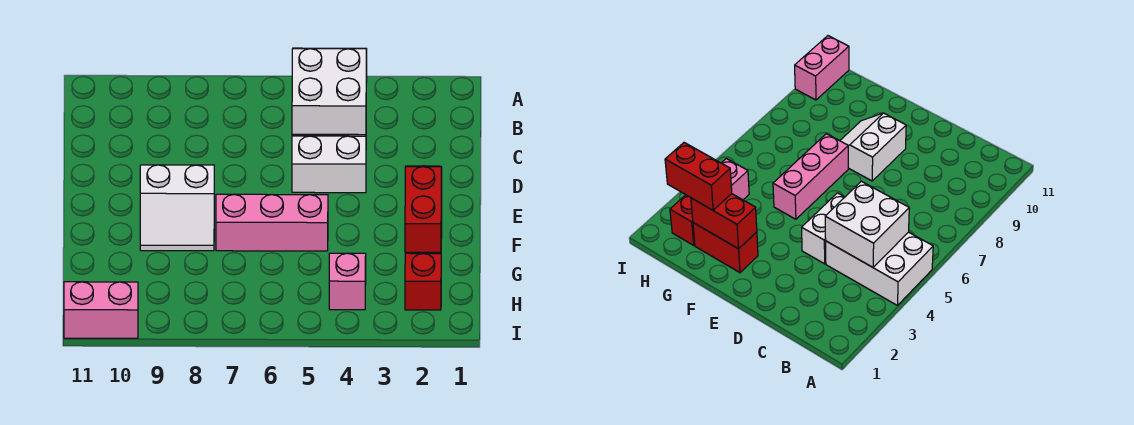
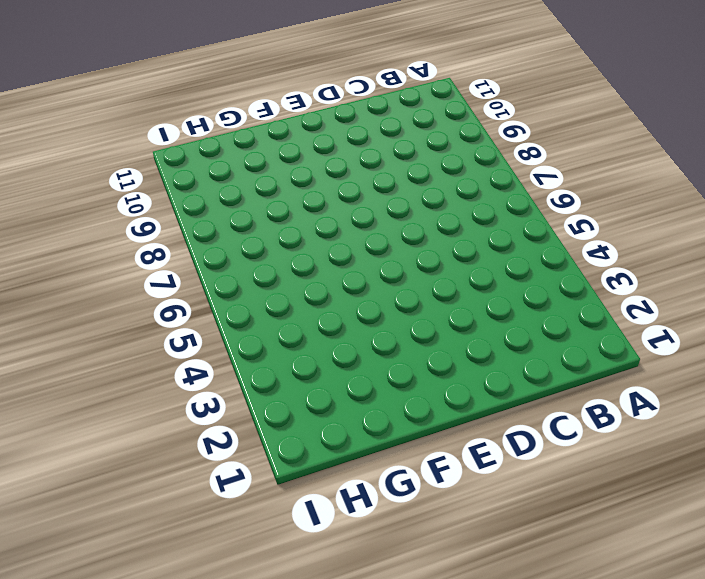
none -> white brick A4:C5 level 1
none -> white brick D4:D5 level 1

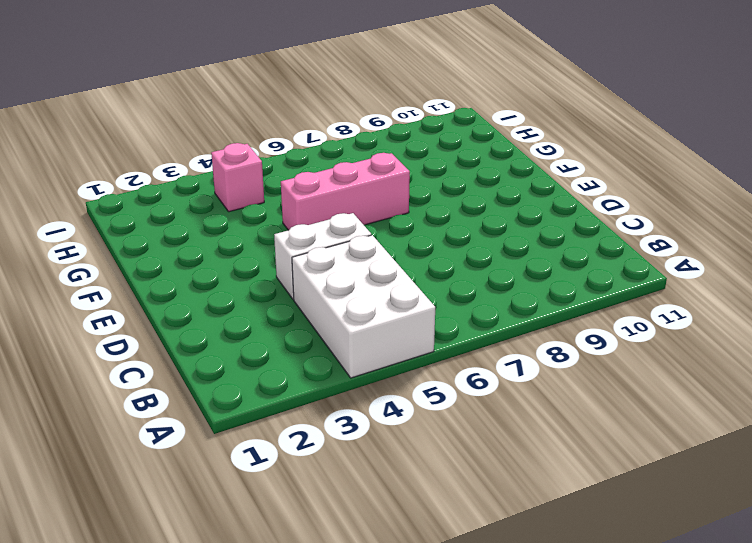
none -> white slope E8:F9 level 1 top E
none -> red brick F2:G2 level 1

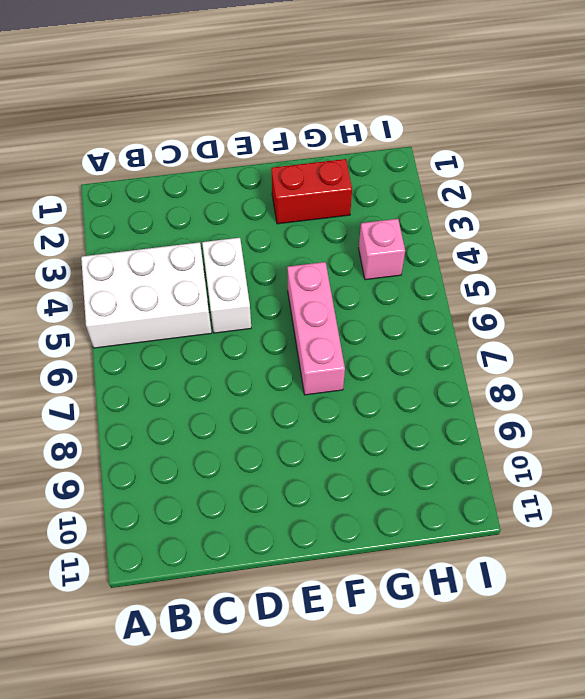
none -> white slope E8:F9 level 1 top E
none -> red brick H2 level 1

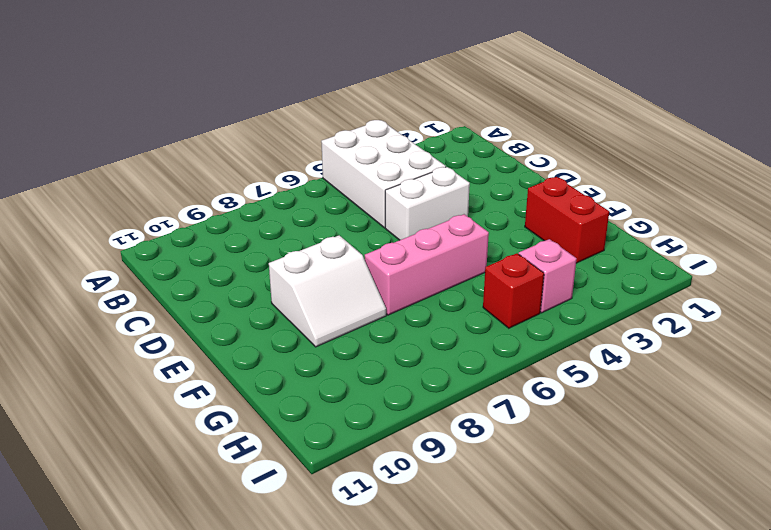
red brick H5 level 1 -> red brick H2 level 1
none -> pink brick I10:I11 level 1
none -> white brick B4:C5 level 2

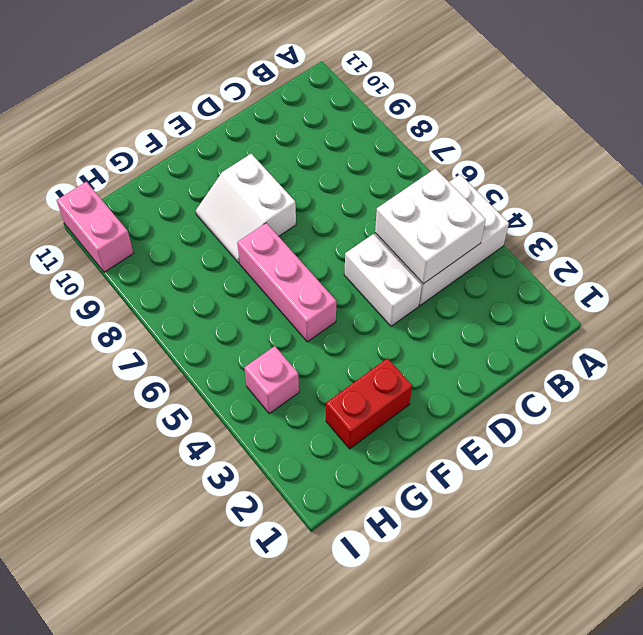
none -> red brick H2 level 1
none -> red brick F2:G2 level 2

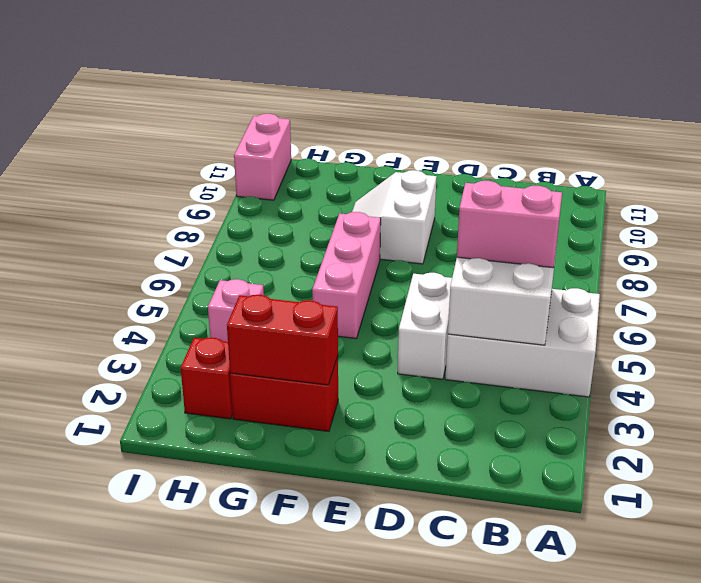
pink brick B5:C5 level 3 -> none
none -> red brick G2:H2 level 3

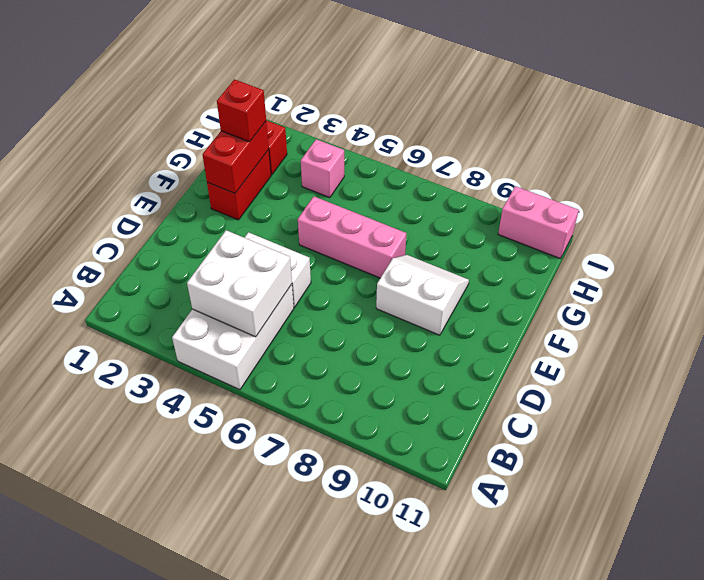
red brick G2 level 3 -> red brick G2:H2 level 3

